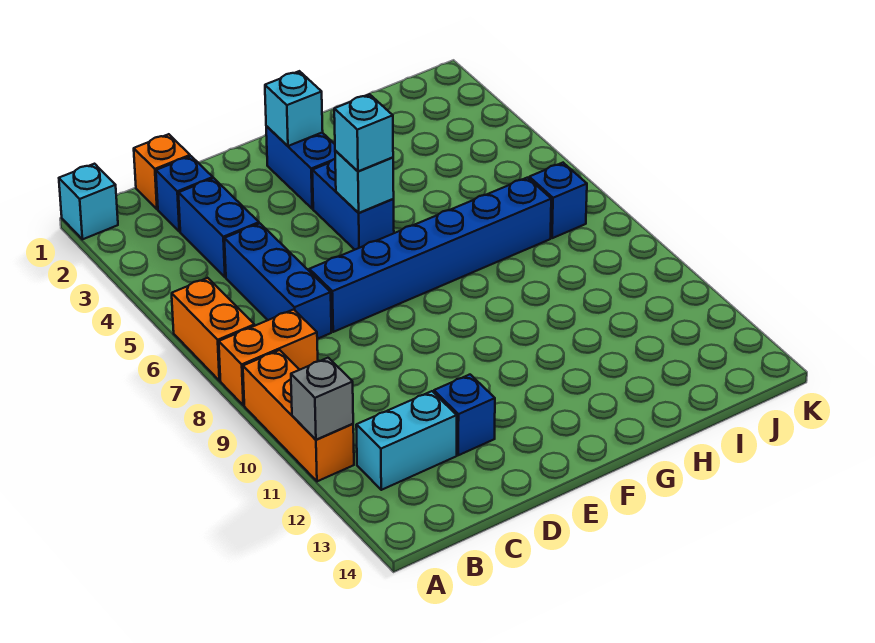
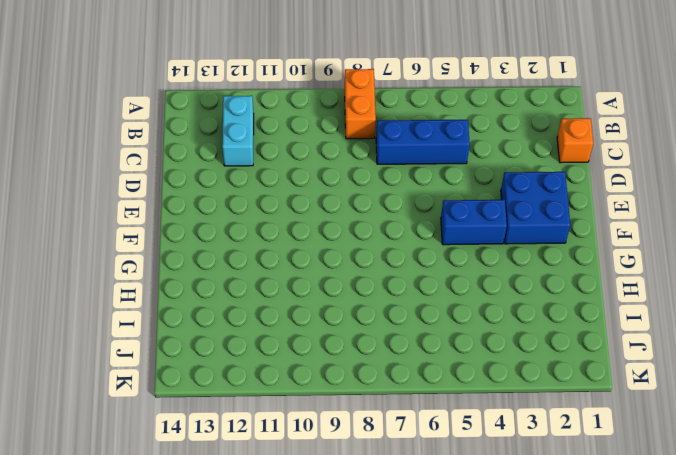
blue brick E2:F3 level 1 -> blue brick F2:F3 level 1
none -> cyan brick A1 level 1
none -> orange brick A6:A7 level 1
none -> orange brick A9:A11 level 1

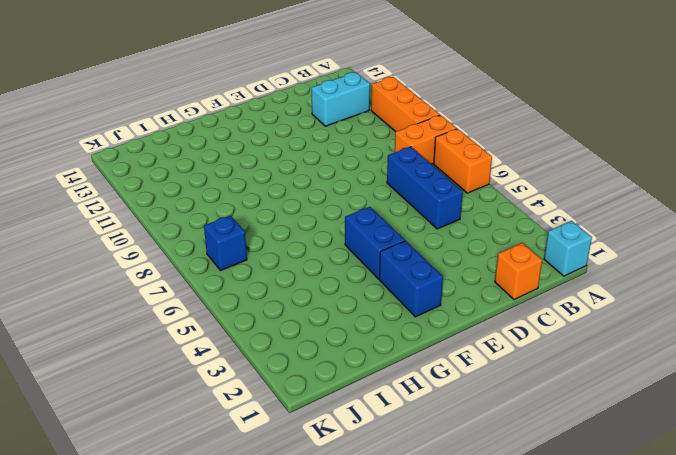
none -> blue brick C2 level 1
none -> blue brick C3:C4 level 1
none -> blue brick D7:I7 level 1

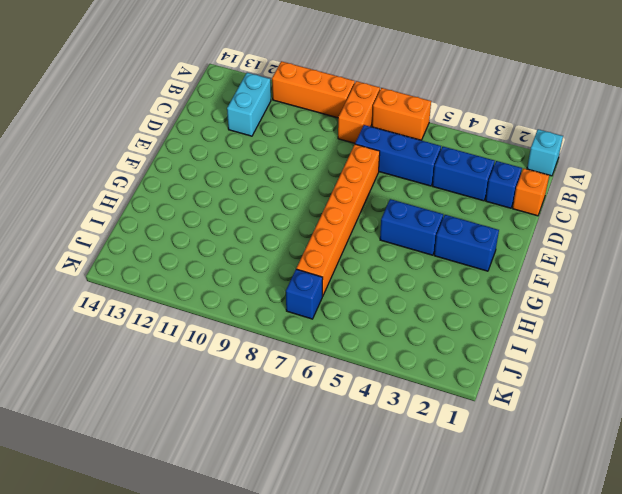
orange brick D7:I7 level 1 -> blue brick D7:I7 level 1
none -> blue brick D12 level 1
none -> grey brick A11 level 2
none -> cyan brick F2 level 2

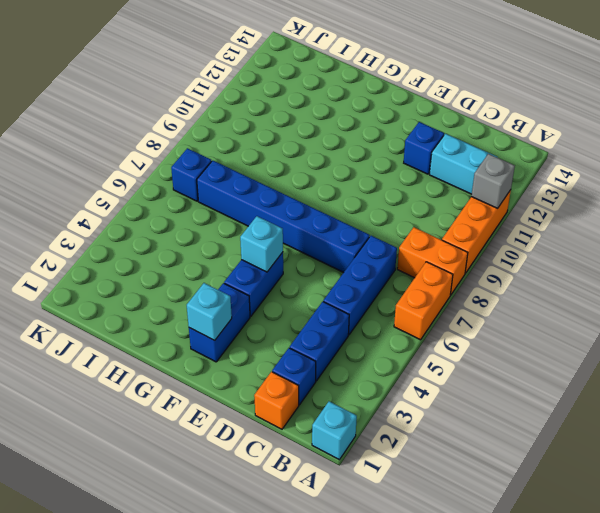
none -> cyan brick F5 level 3

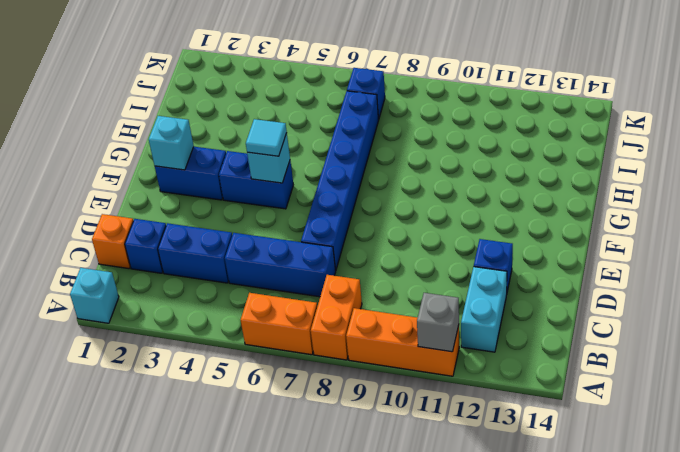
cyan tile F5 level 3 -> cyan brick F5 level 3

